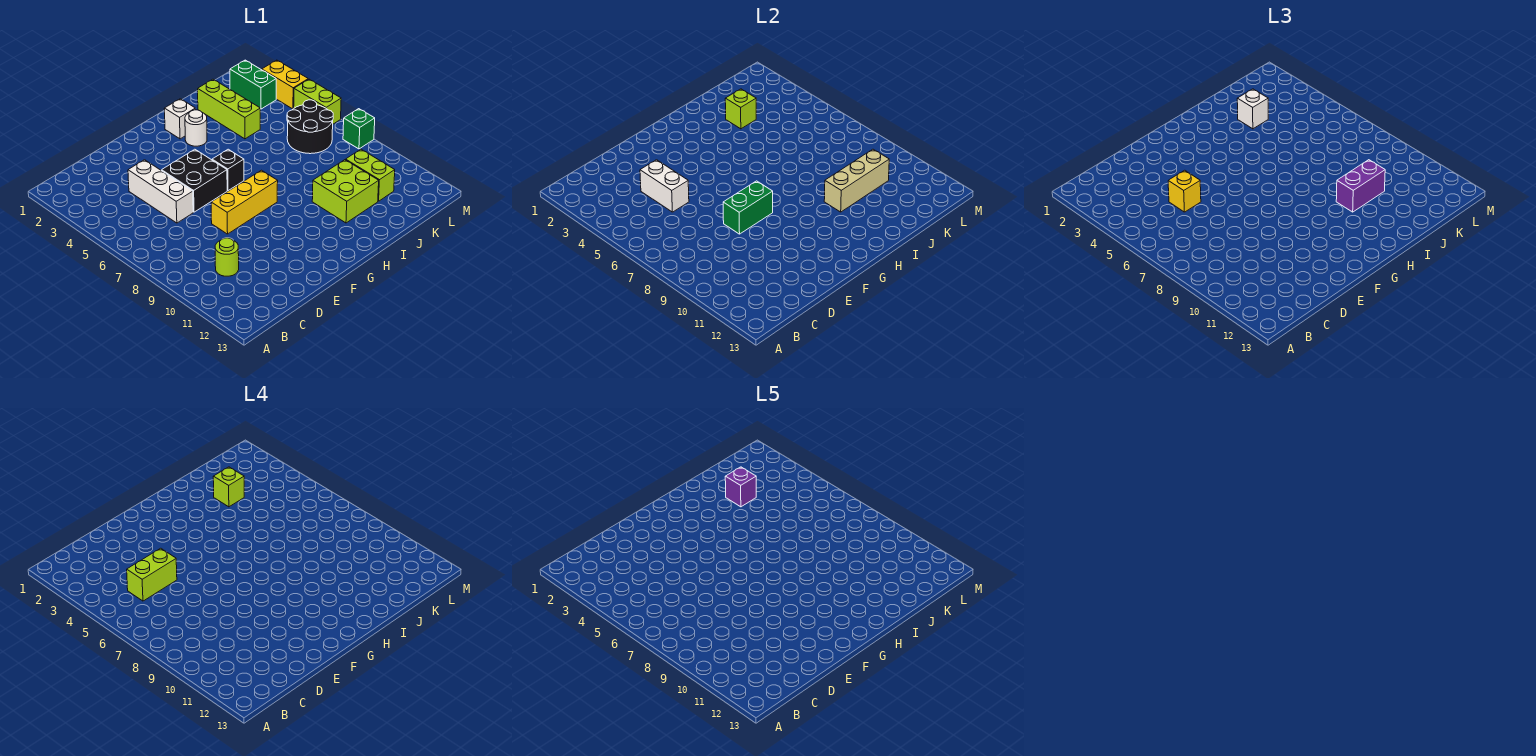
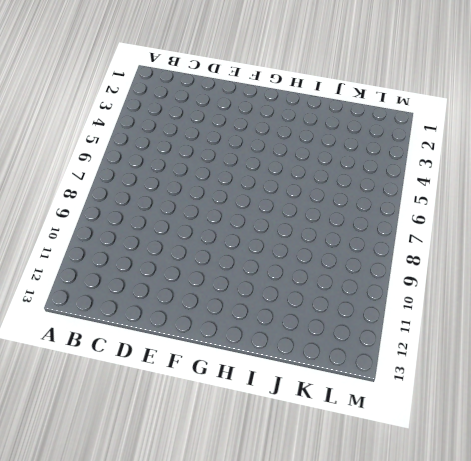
none -> lime round brick C10 level 1
none -> white brick D4:D6 level 1
none -> black brick E5:F6 level 1

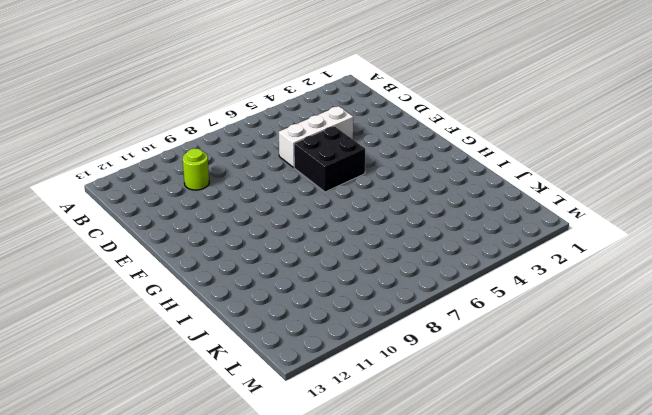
none -> yellow brick E8:G8 level 1
none -> black brick G6 level 1
none -> white brick H2 level 1

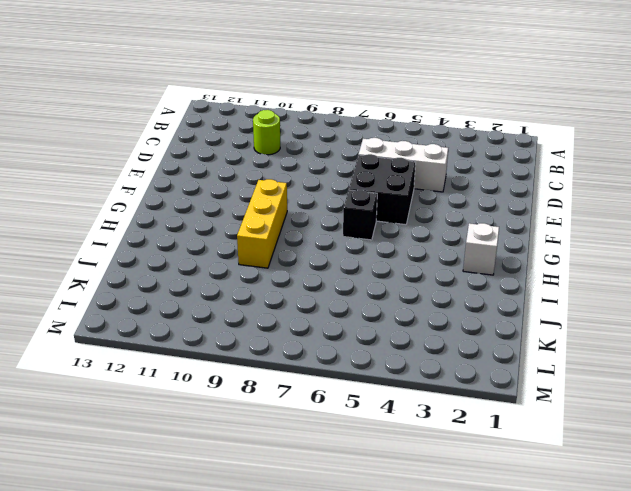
yellow brick G9:I9 level 1 -> yellow brick E8:G8 level 1
none -> white round brick H3 level 1
none -> lime brick I10:J11 level 1
none -> lime brick J2:J4 level 1

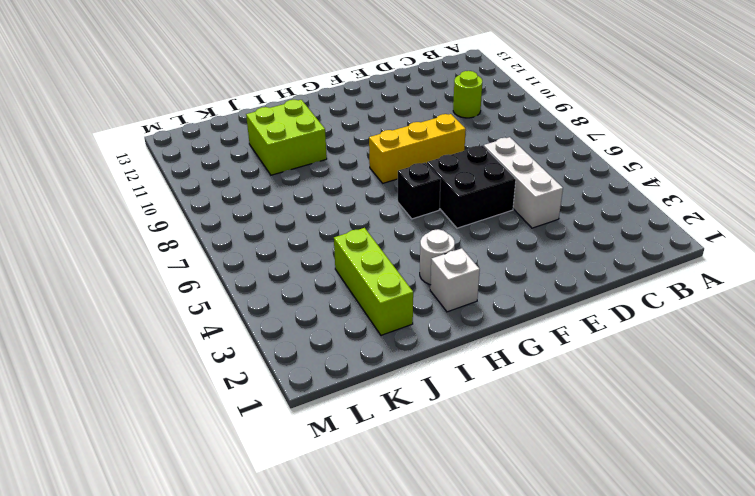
none -> black round brick K6:L7 level 1
none -> lime brick K10:K11 level 1
none -> green brick L2:L3 level 1

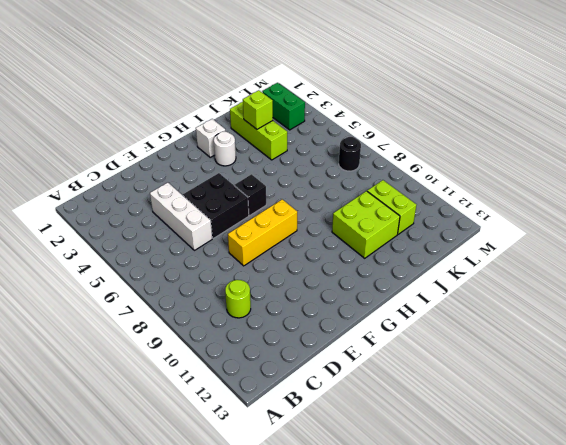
black round brick L7 level 1 -> black round brick K6:L7 level 1
none -> yellow brick M3:M4 level 1
none -> lime brick M5:M6 level 1
none -> green brick M8 level 1

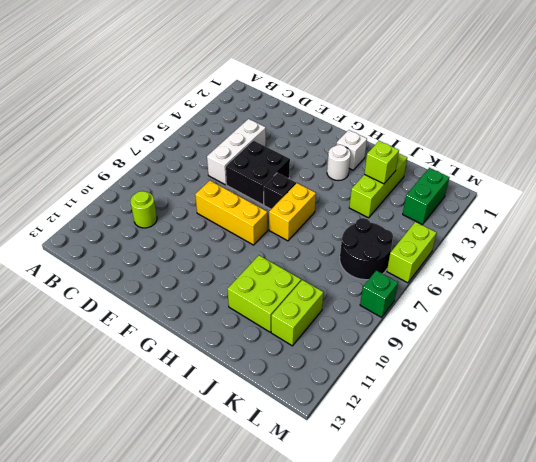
yellow brick H6:H7 level 1 -> yellow brick M3:M4 level 1
none -> white brick D4:D5 level 2
none -> green brick E8:F8 level 2
none -> tan brick I10:K10 level 2

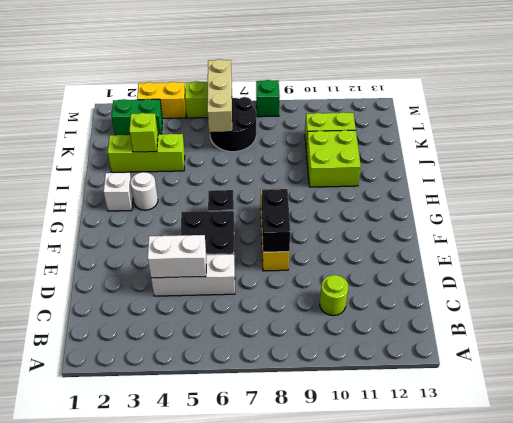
black brick E8:F8 level 2 -> green brick E8:F8 level 2
tan brick K6:M6 level 2 -> tan brick I10:K10 level 2
none -> yellow brick D5 level 3
none -> purple brick I10:J10 level 3
none -> white brick J3 level 3

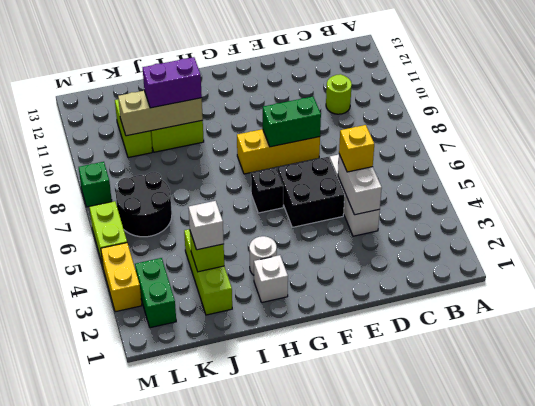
none -> lime brick C5:D5 level 4
none -> lime brick J3 level 4
none -> purple brick J3 level 5

